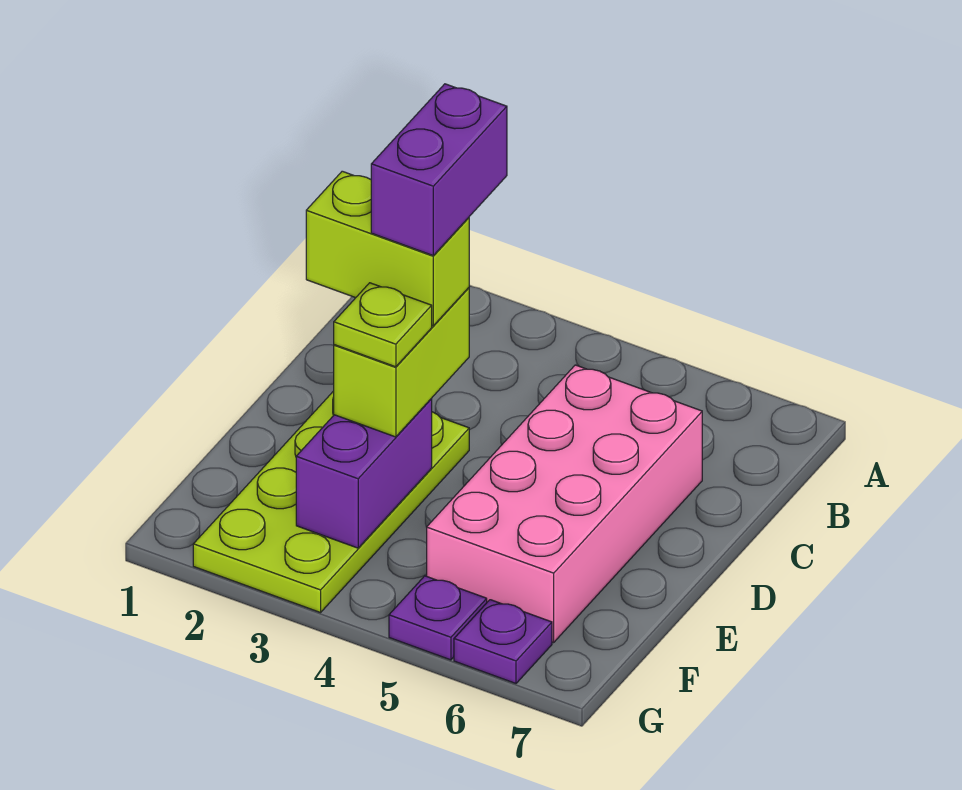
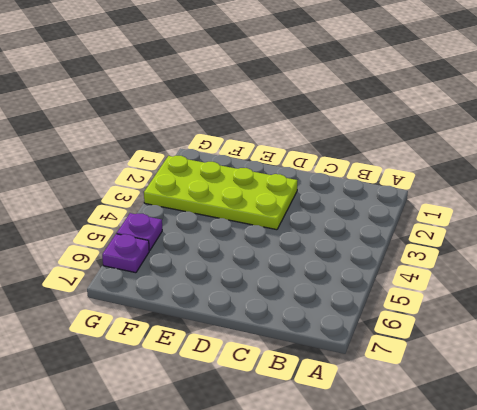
none -> pink brick C5:F6 level 1
none -> purple brick E3:F3 level 2

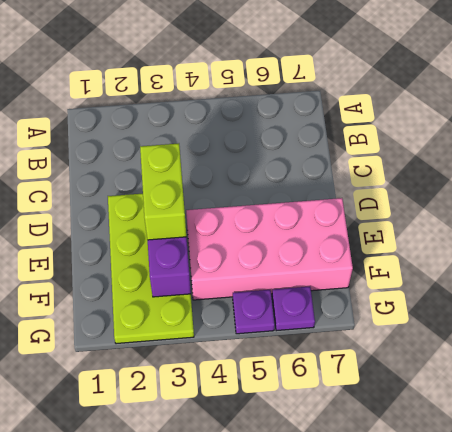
pink brick E4:F7 level 1 -> pink brick C5:F6 level 1
none -> lime brick D2:D3 level 4
none -> lime plate E3 level 4

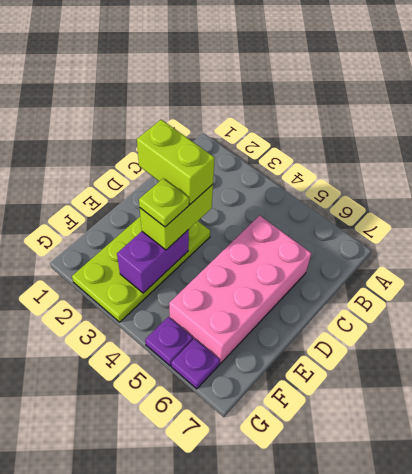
none -> purple brick C3:D3 level 5

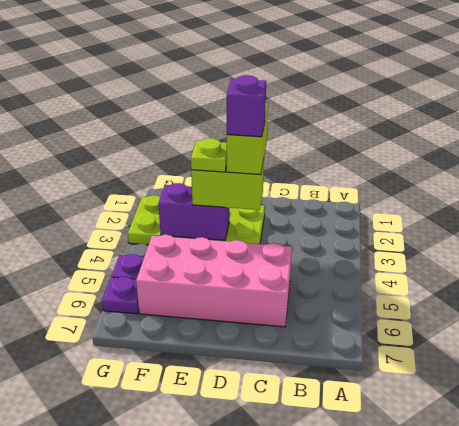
purple brick D3 level 5 -> purple brick C3:D3 level 5

